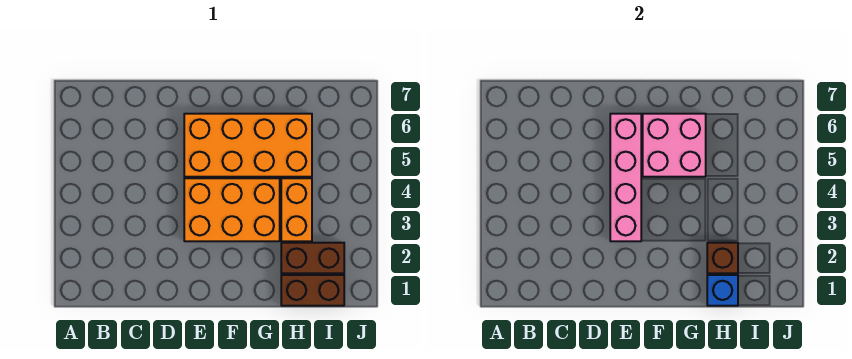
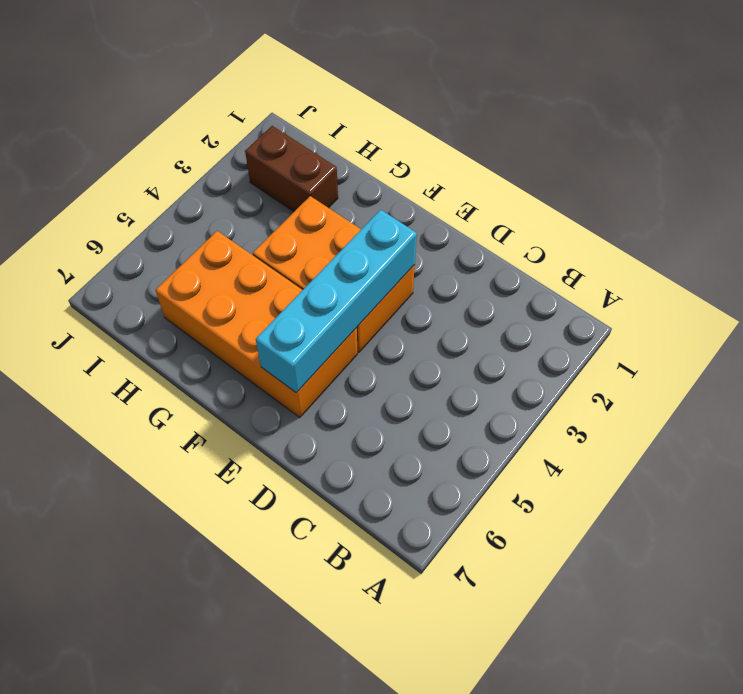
cyan brick E3:E6 level 2 -> pink brick E3:E6 level 2
none -> brown brick H1:I1 level 1
none -> orange brick H3:H4 level 1

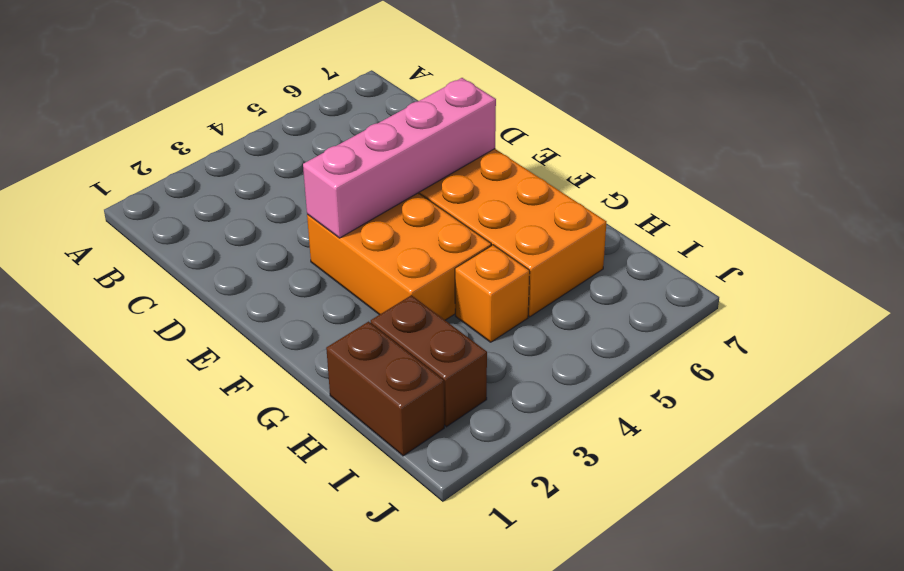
orange brick H4 level 1 -> orange brick H3:H4 level 1
none -> pink brick F5:G6 level 2
none -> blue brick H1 level 2

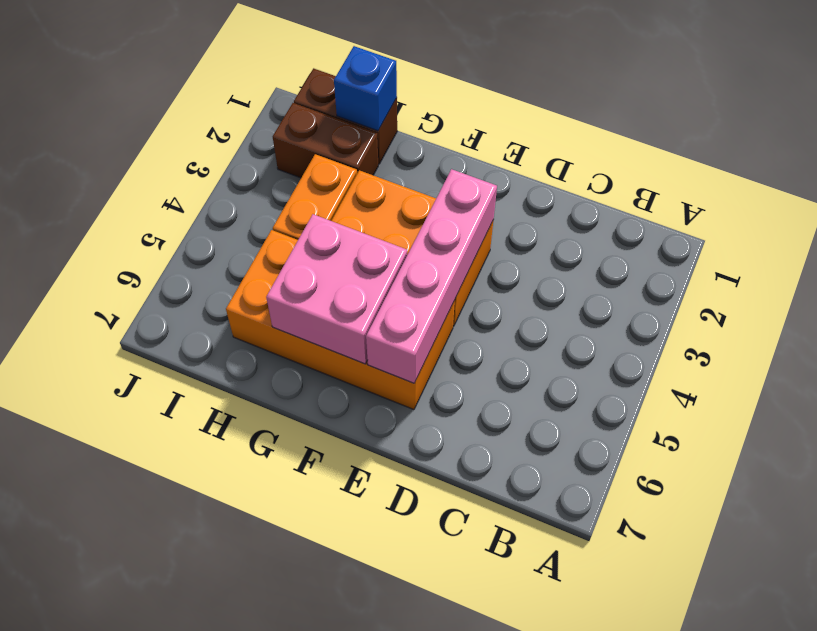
none -> brown brick H2 level 2

